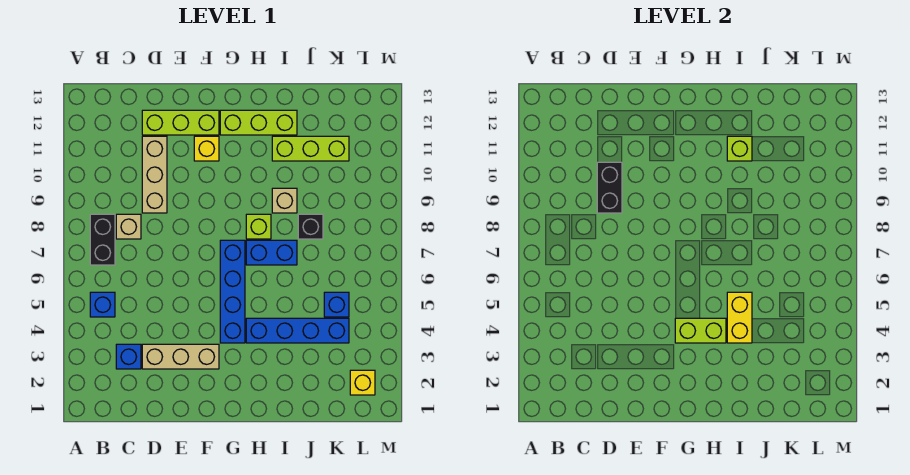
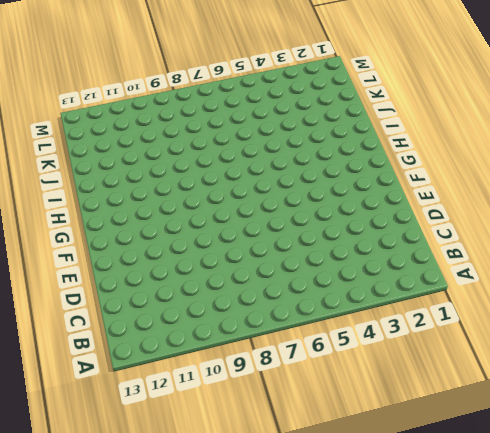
none -> blue brick B5 level 1
none -> black brick B7:B8 level 1
none -> blue brick C3 level 1

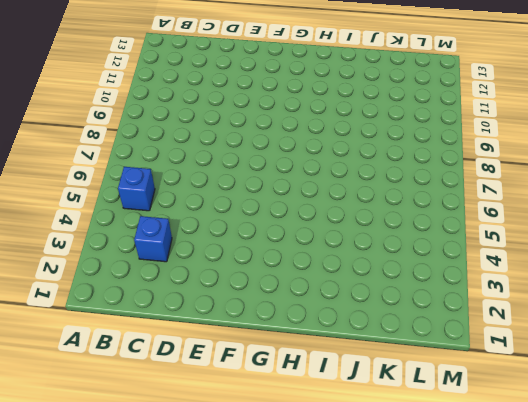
none -> black brick B7:B8 level 1
none -> tan brick C8 level 1
none -> tan brick D3:F3 level 1

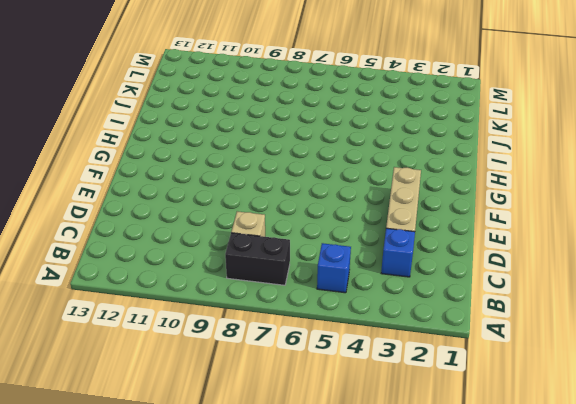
none -> tan brick D9:D11 level 1
none -> lime brick D12:F12 level 1
none -> yellow brick F11 level 1

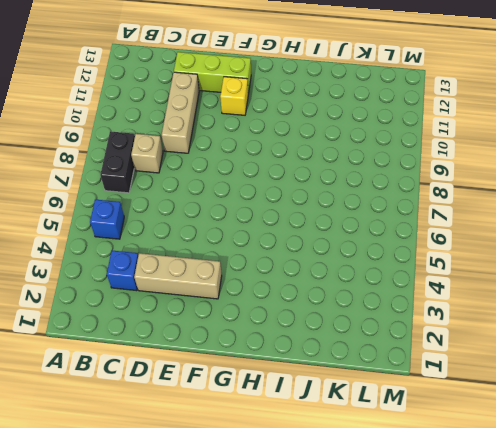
none -> blue brick G4:G7 level 1
none -> lime brick G12:I12 level 1
none -> blue brick H4:K4 level 1

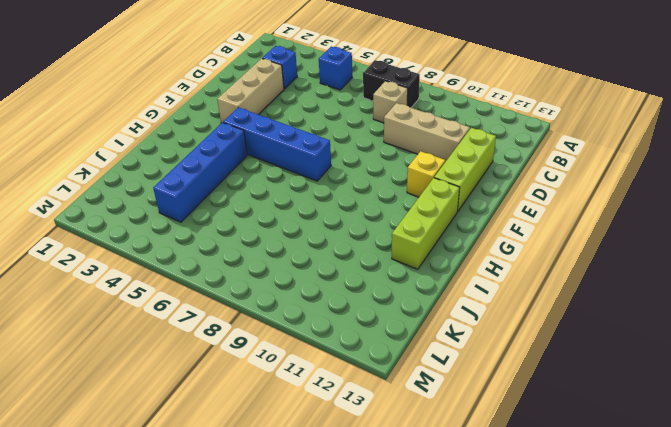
none -> blue brick H7:I7 level 1
none -> lime brick H8 level 1
none -> tan brick I9 level 1

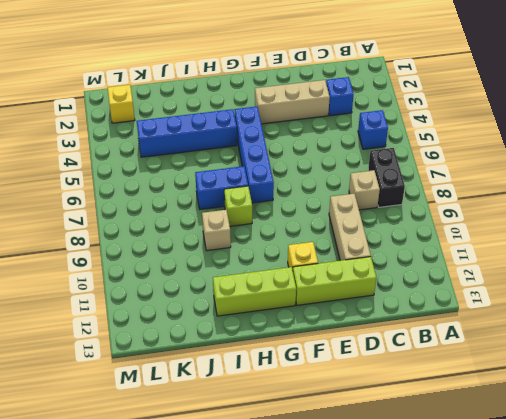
none -> lime brick I11:K11 level 1
none -> black brick J8 level 1
none -> blue brick K5 level 1

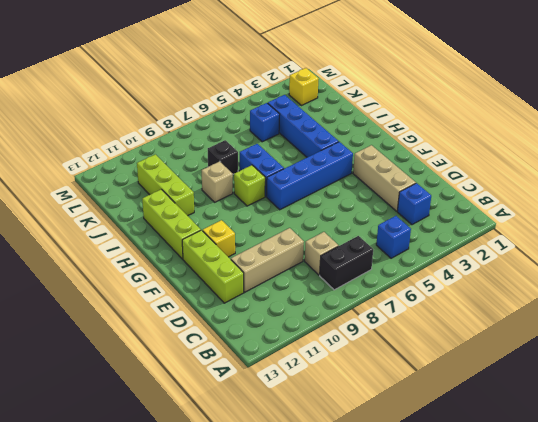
none -> black brick D9:D10 level 2
none -> lime brick G4:H4 level 2
none -> yellow brick I4:I5 level 2

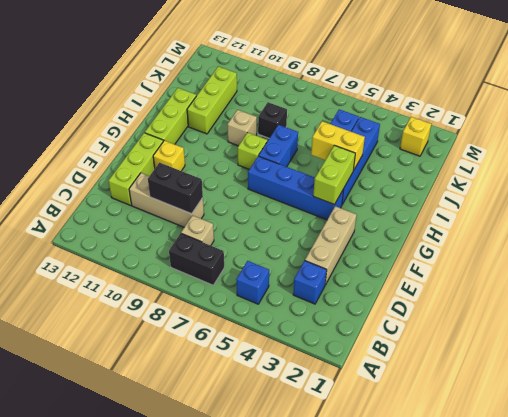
none -> lime brick I11 level 2

